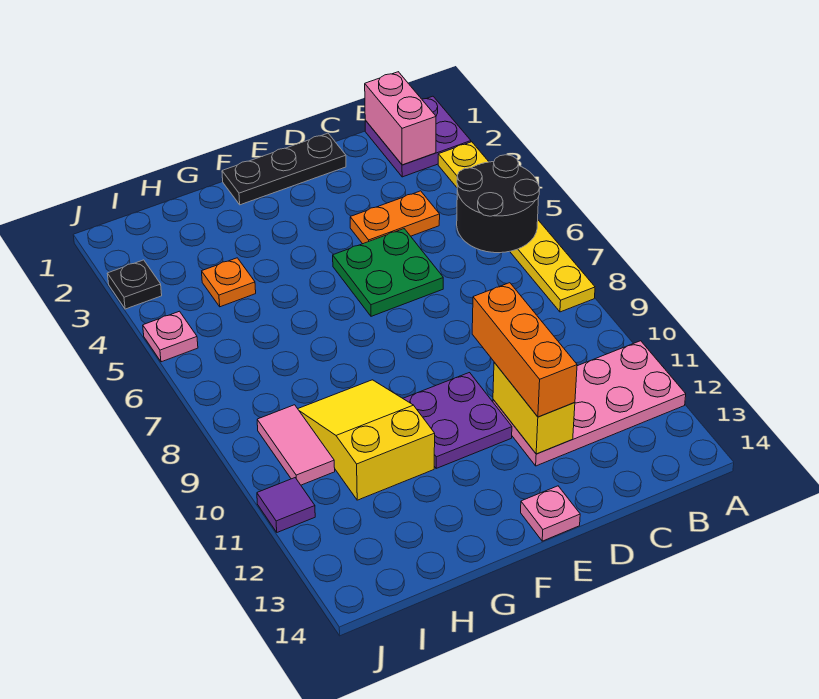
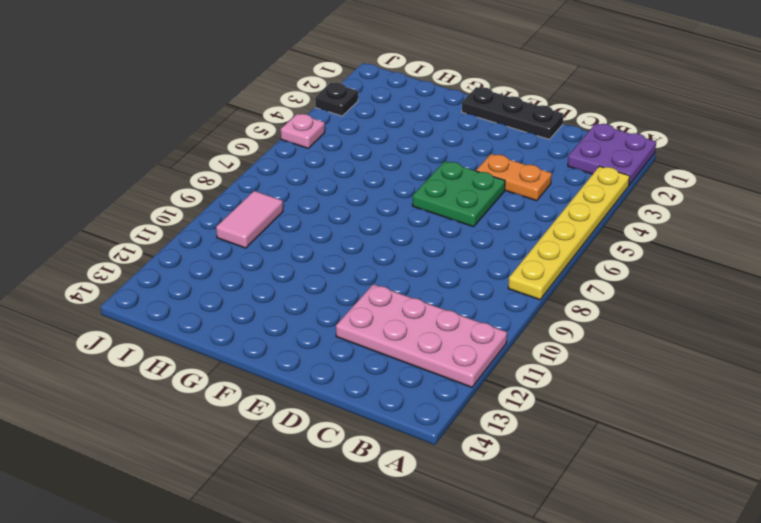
none -> purple plate E10:F11 level 1
none -> pink plate E14 level 1
none -> yellow slope G9:H11 level 1 top 11

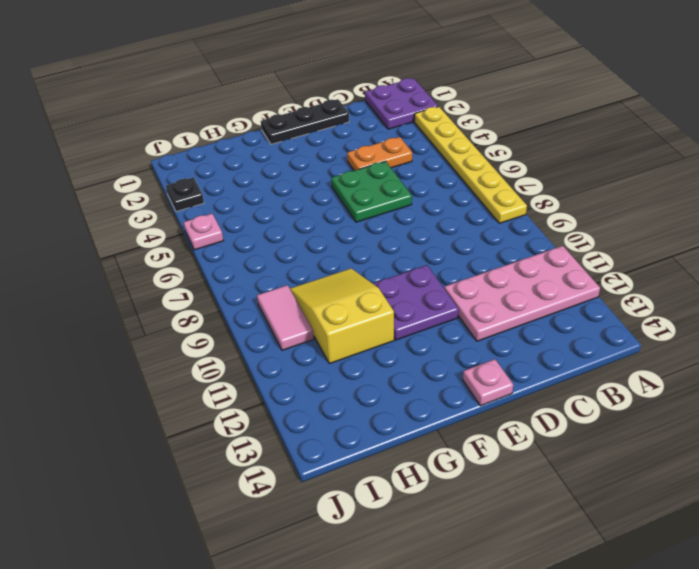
none -> orange plate H4 level 1
none -> purple tile J11 level 1
none -> black round brick A5:B6 level 2

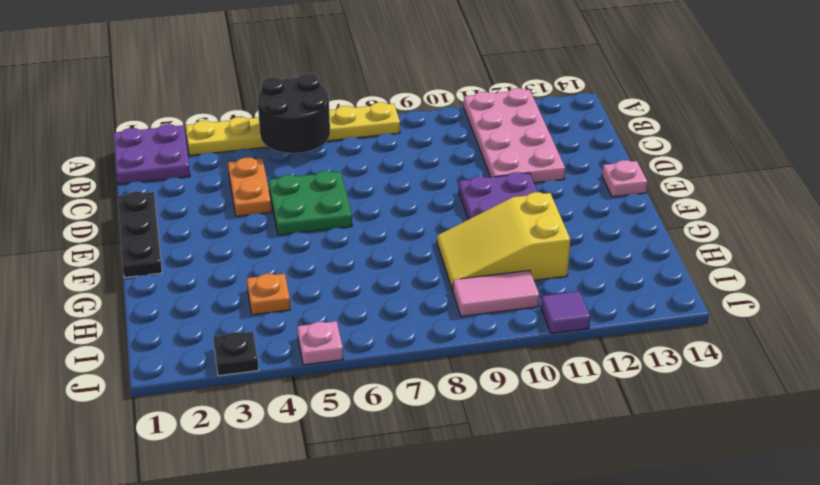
none -> pink brick B1:B2 level 2
none -> yellow brick D11:D12 level 2
none -> orange brick D10:D12 level 3

